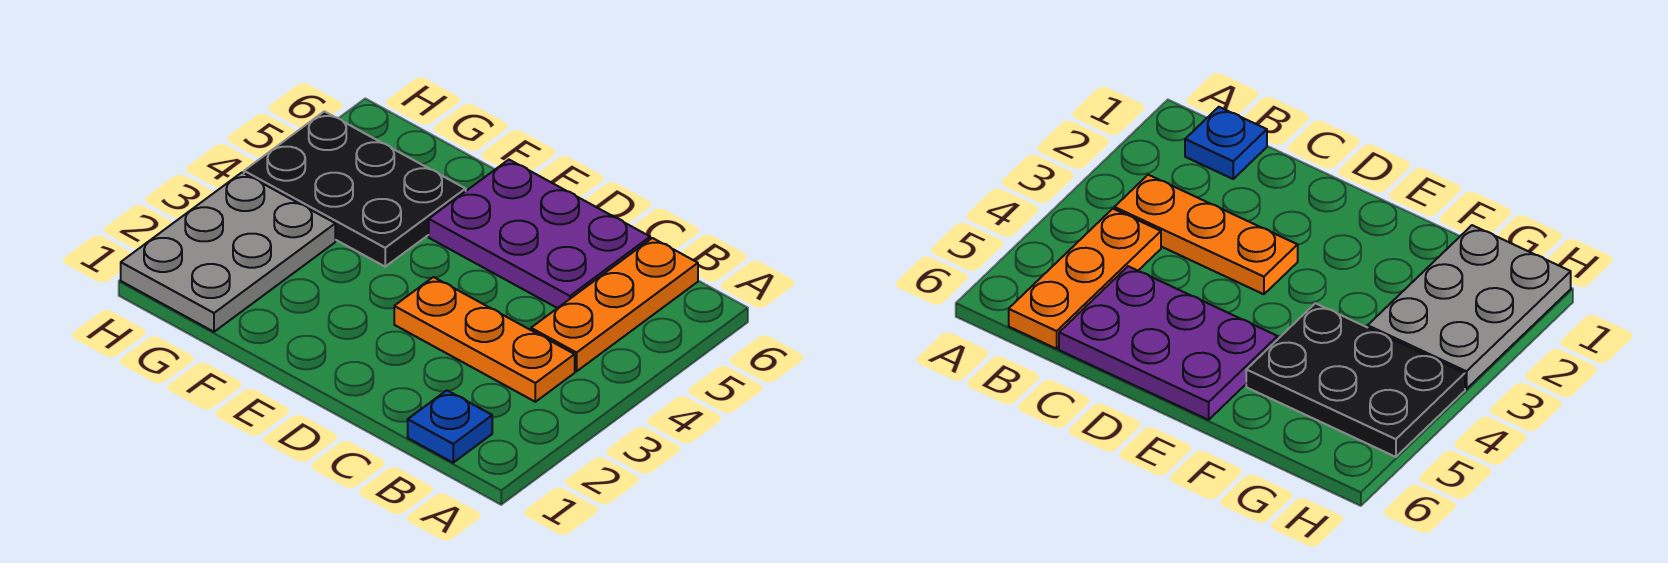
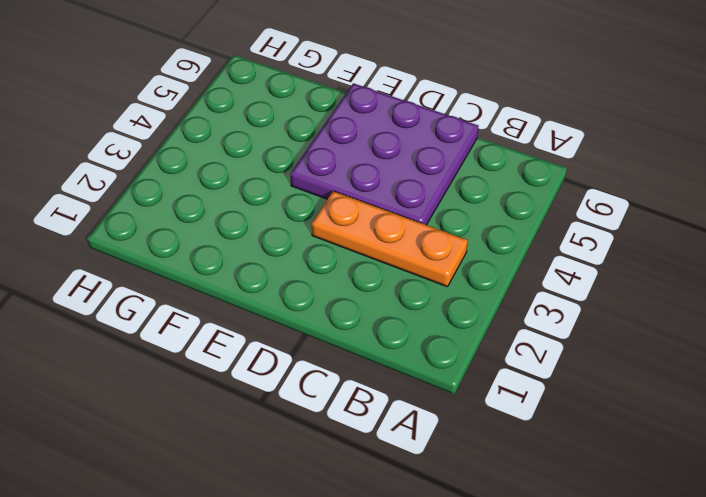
purple plate C4:E6 level 1 -> purple plate C5:E6 level 1
none -> blue plate B1 level 1
none -> orange plate B4:B6 level 1

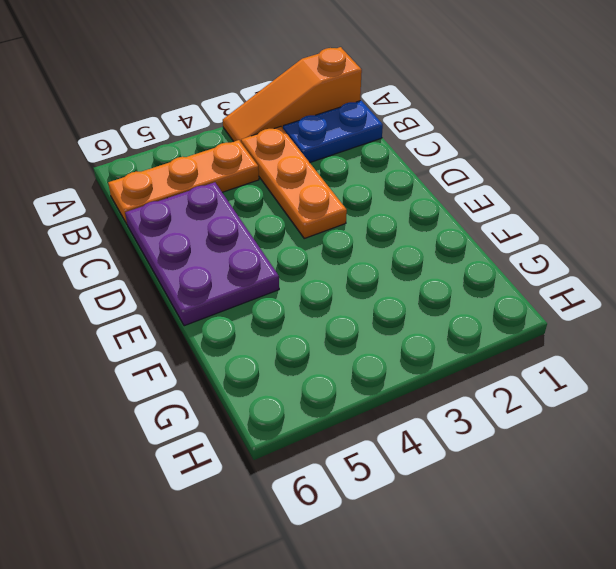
orange slope A1:A3 level 1 top 1 -> none
blue plate B1:B2 level 1 -> blue plate B1 level 1
none -> black plate F4:H5 level 1
none -> grey plate G1:H3 level 1

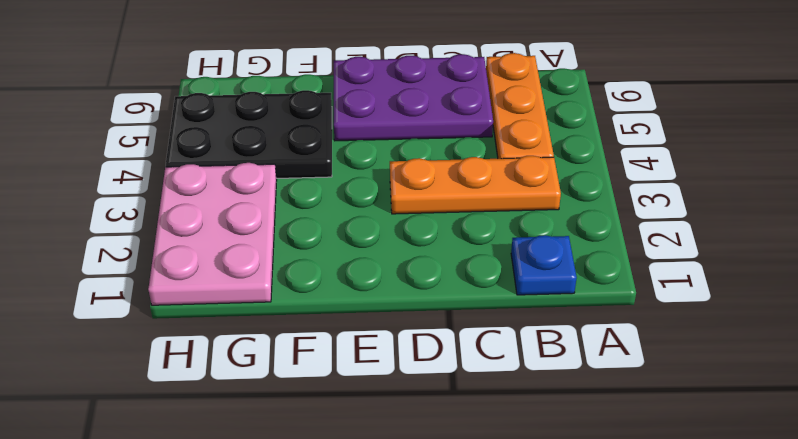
pink plate G1:H3 level 1 -> grey plate G1:H3 level 1

